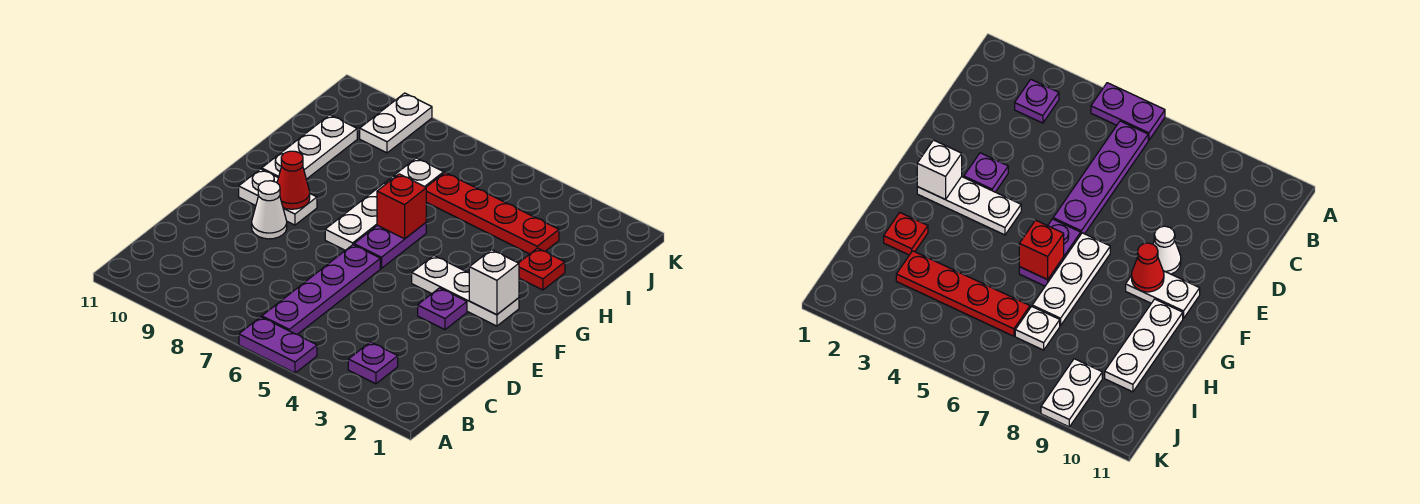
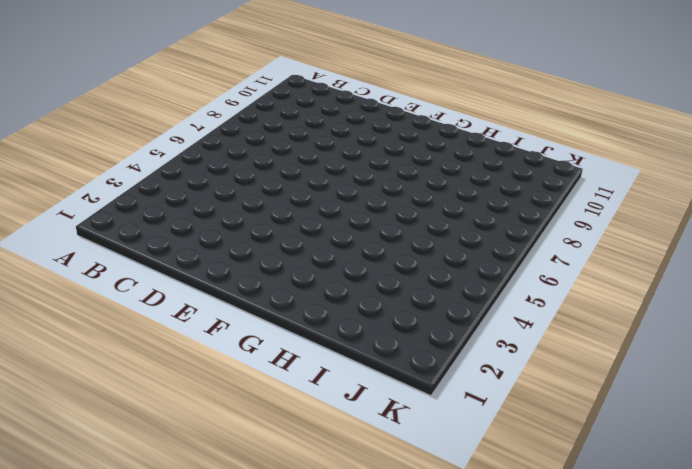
none -> purple plate A5:A6 level 1
none -> purple plate B3 level 1
none -> purple plate B6:E6 level 1

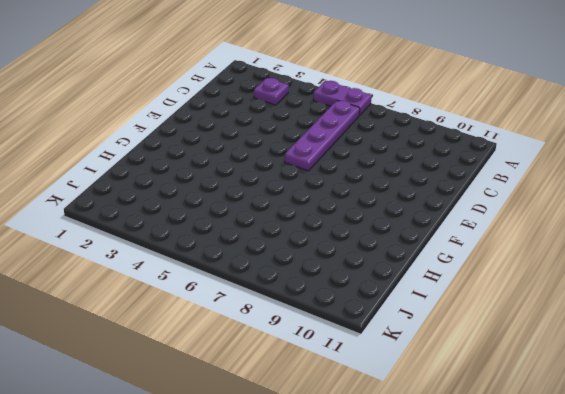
none -> purple plate E3 level 1
none -> white cone E9 level 1
none -> white plate F2:F4 level 1

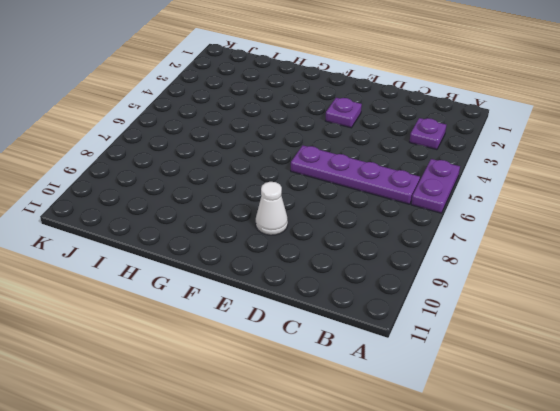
none -> white plate F2:F4 level 1
none -> purple plate F6:G6 level 1
none -> white plate F7:H7 level 1

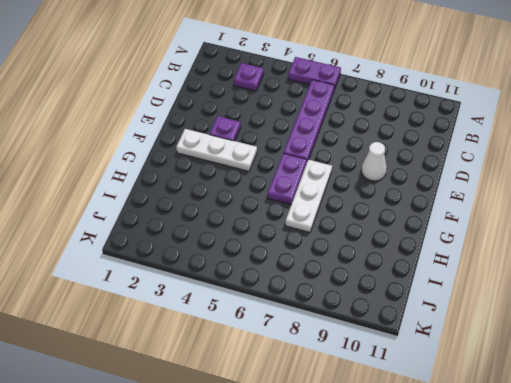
none -> white plate F9:F10 level 1
none -> white plate G10:I10 level 1
none -> red plate H2 level 1

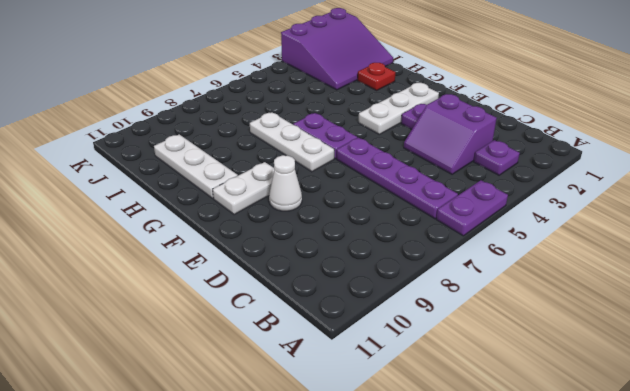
purple slope C3:D4 level 1 top 3 -> none
purple slope I1:K3 level 1 top K -> red plate I3:I6 level 1
none -> white plate I7 level 1
none -> white plate J9:K9 level 1
none -> white brick F2 level 2

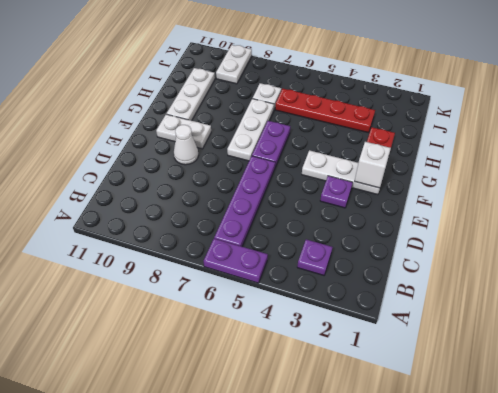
none -> red cone F9 level 2
none -> red brick G6 level 2

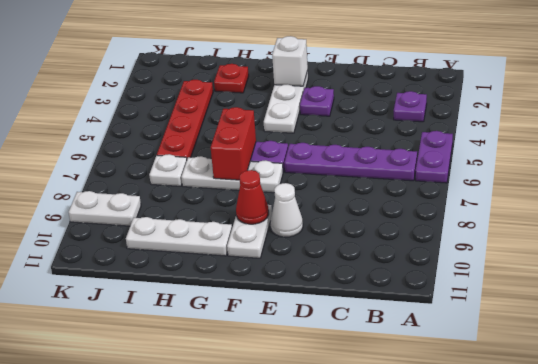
red brick G6:G7 level 2 -> red brick G6 level 2

